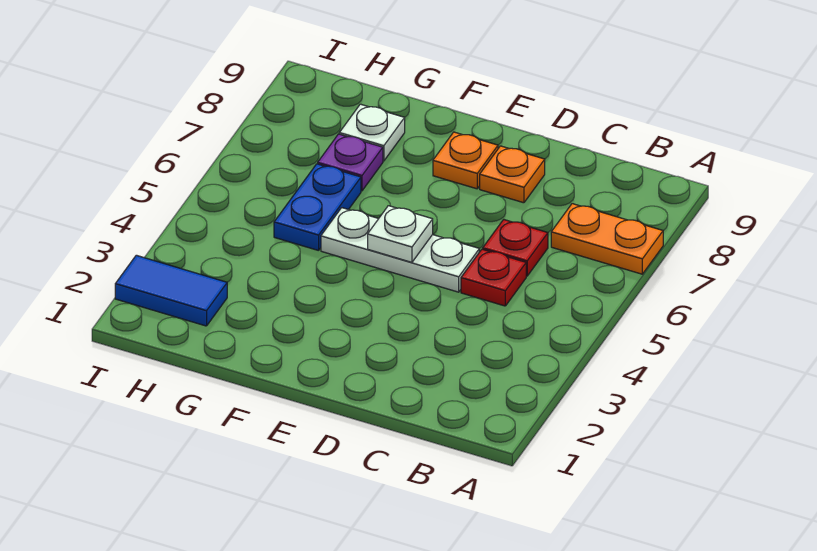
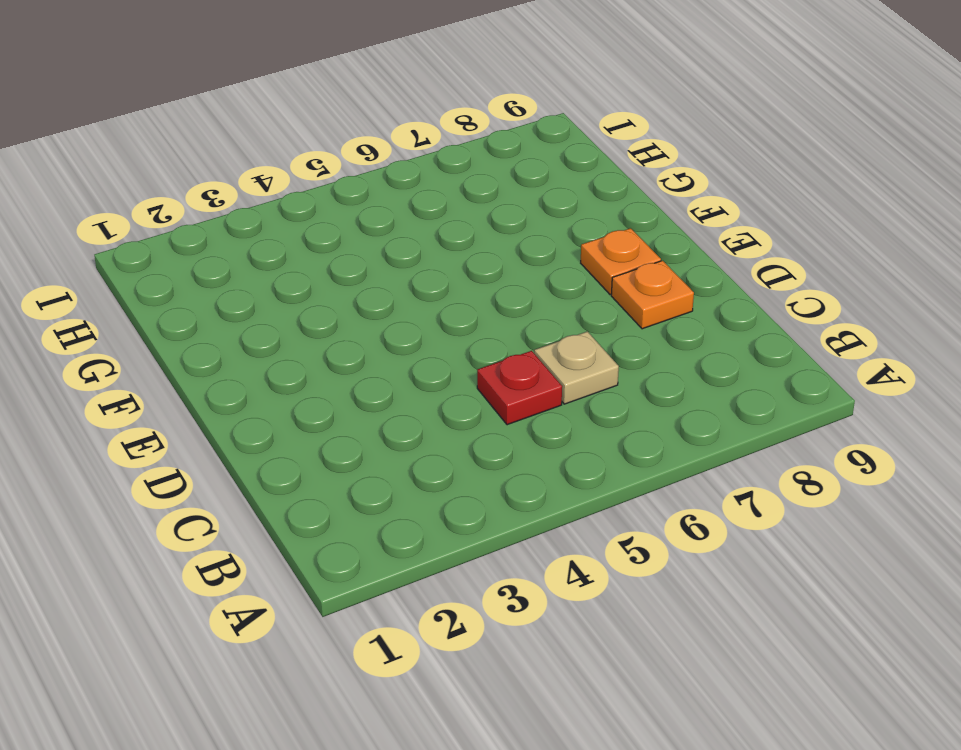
tan plate C6 level 1 -> red plate C6 level 1
none -> orange plate A7:B7 level 1
none -> white plate D5:F5 level 1

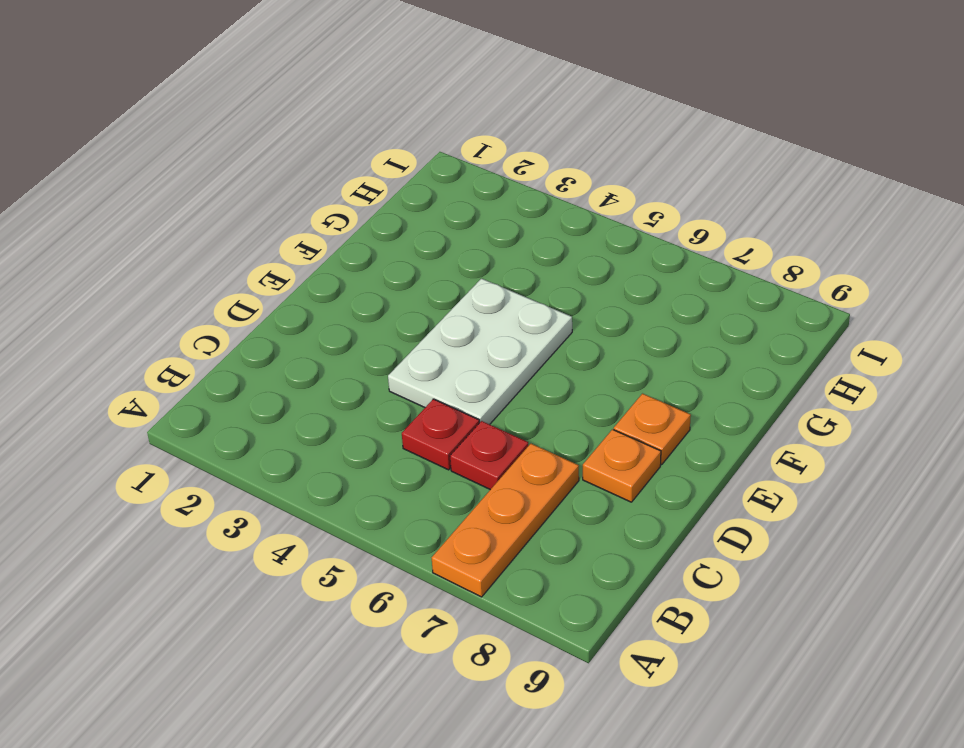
orange plate A7:C7 level 1 -> orange plate A7:B7 level 1
white plate D4:F5 level 1 -> white plate D5:F5 level 1
none -> blue plate G5:G6 level 1
none -> purple plate G7 level 1

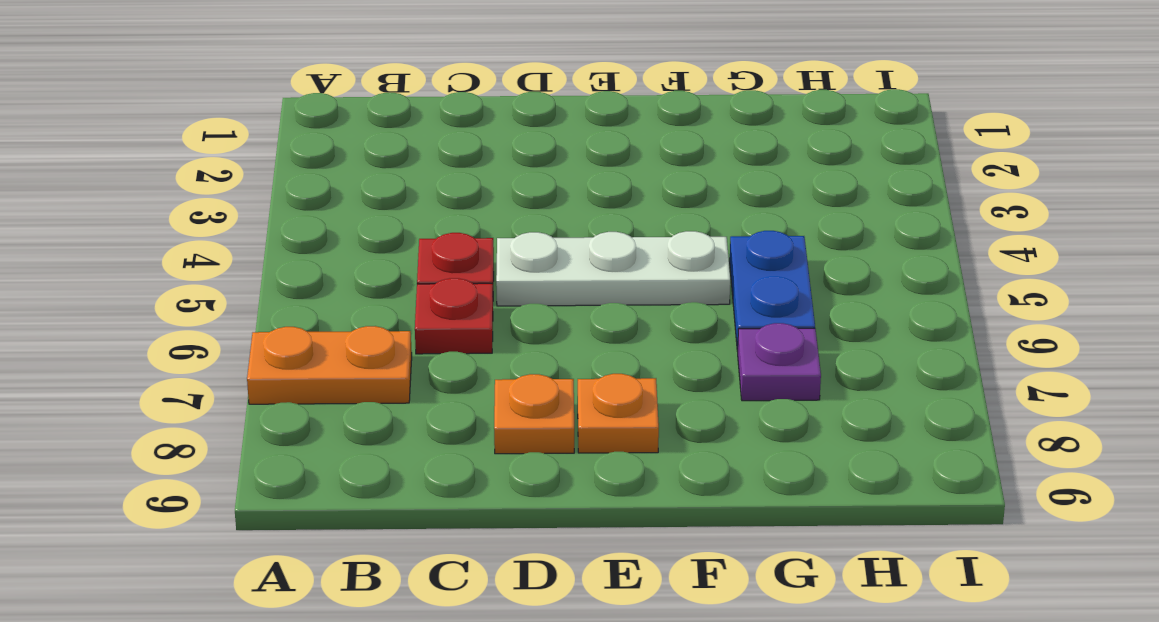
none -> white plate G8 level 1
none -> blue tile H2:I2 level 1

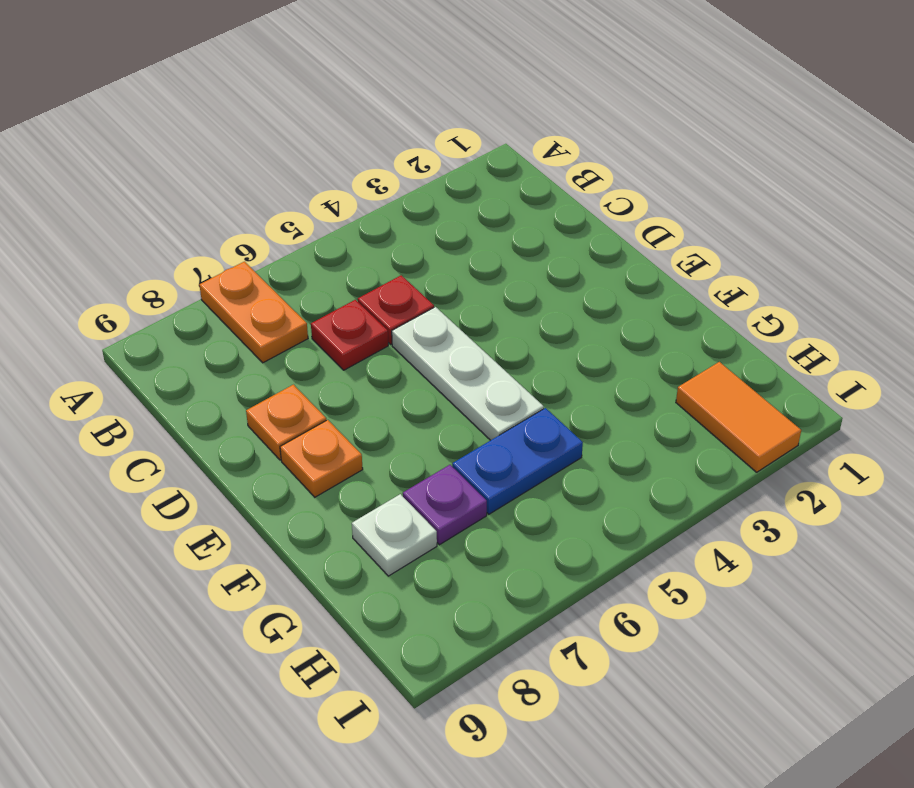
orange tile H2:I2 level 1 -> blue tile H2:I2 level 1
none -> white plate E5 level 2

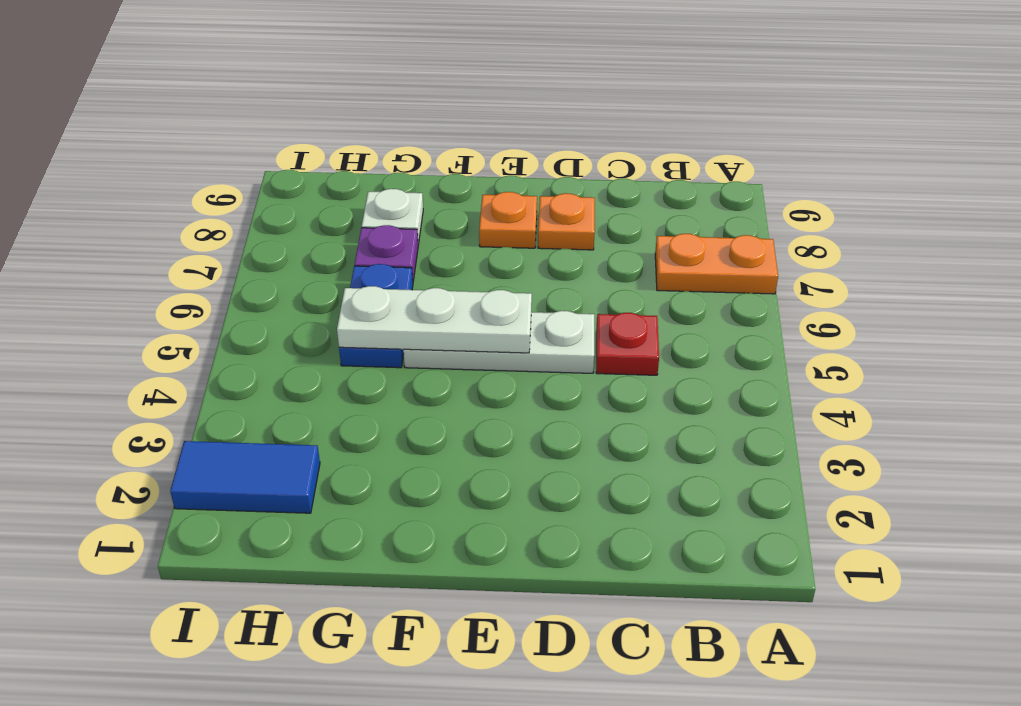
white plate E5:G5 level 2 -> white plate E5 level 2
none -> red plate C6 level 1

